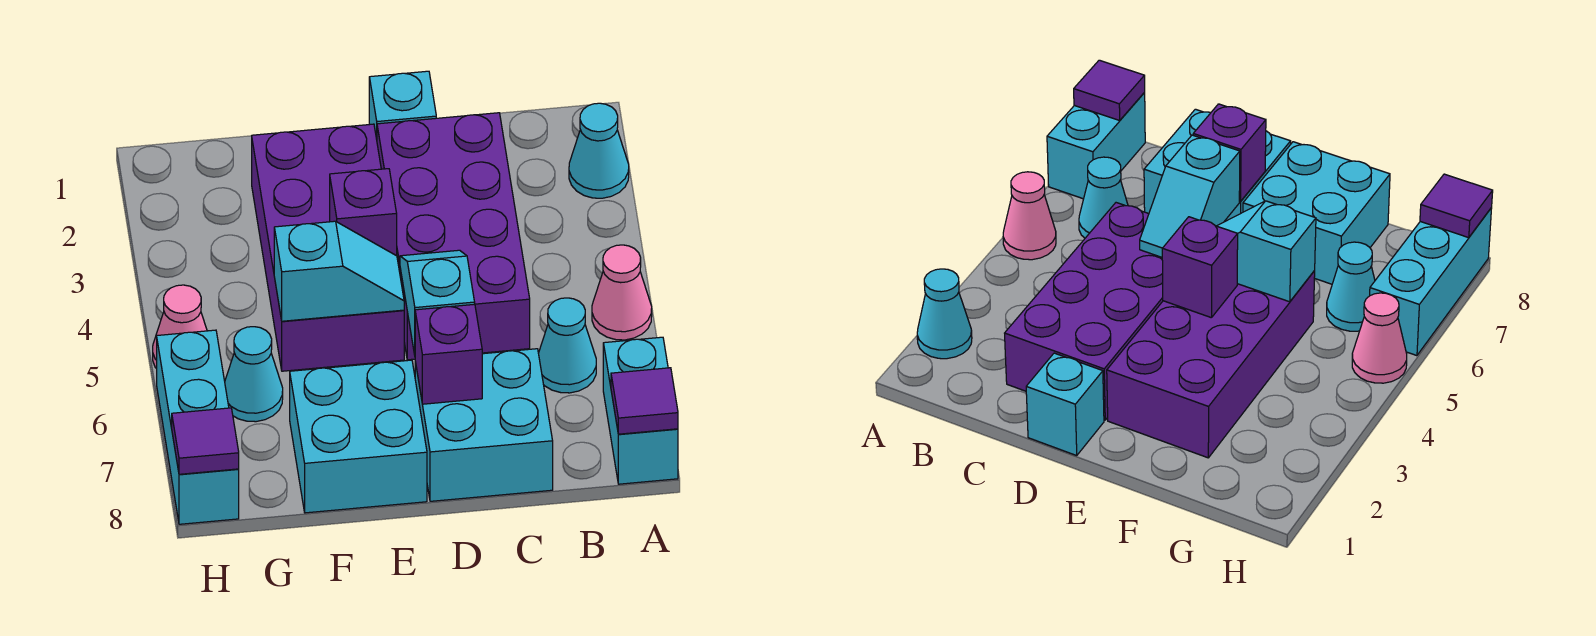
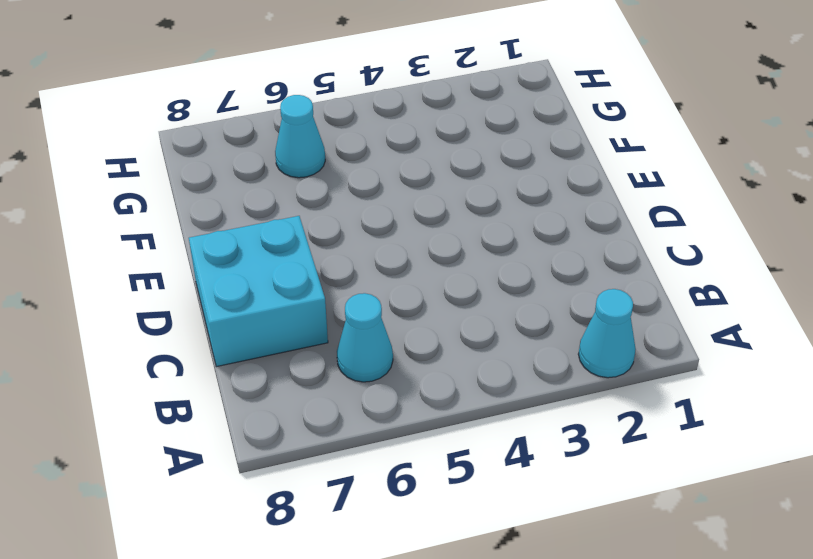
none -> pink cone A5 level 1
none -> cyan brick A7:A8 level 1
none -> purple brick C2:D5 level 1

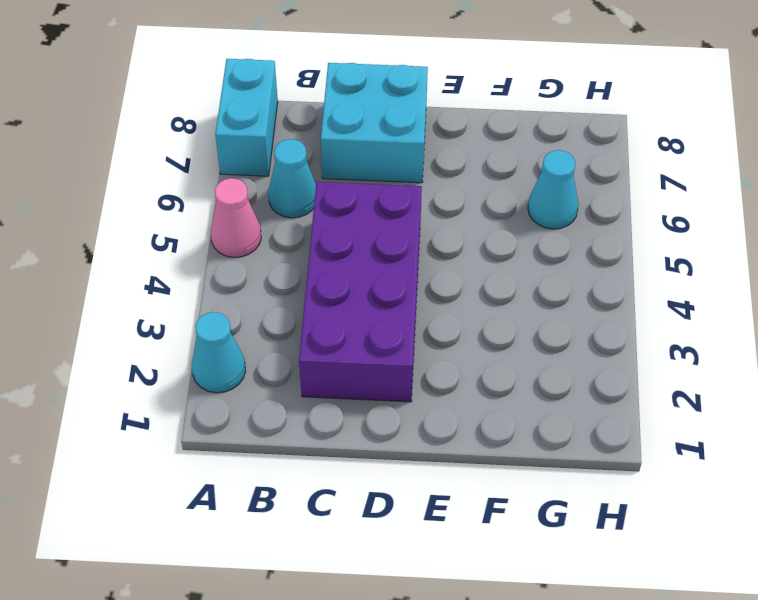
none -> cyan brick D1 level 1
none -> purple brick E2:F5 level 1
none -> cyan brick E7:F8 level 1

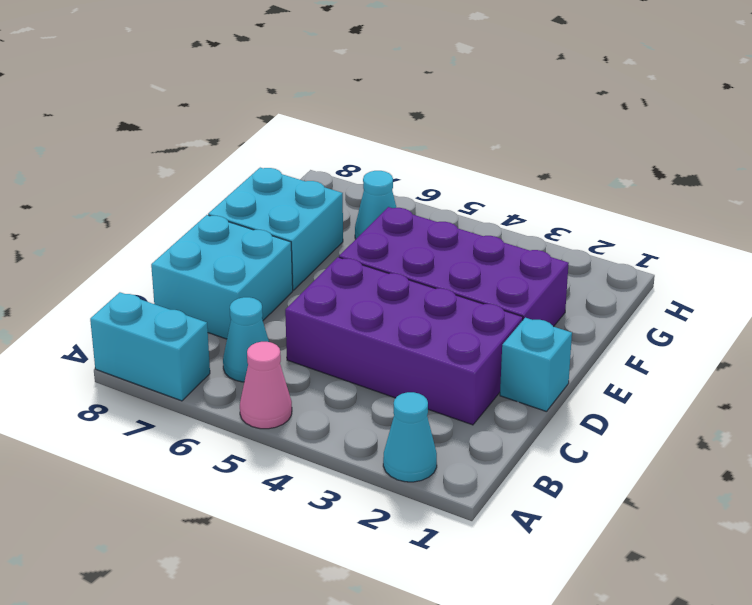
none -> pink cone H5 level 1
none -> cyan brick H6:H8 level 1
none -> purple tile A8 level 2

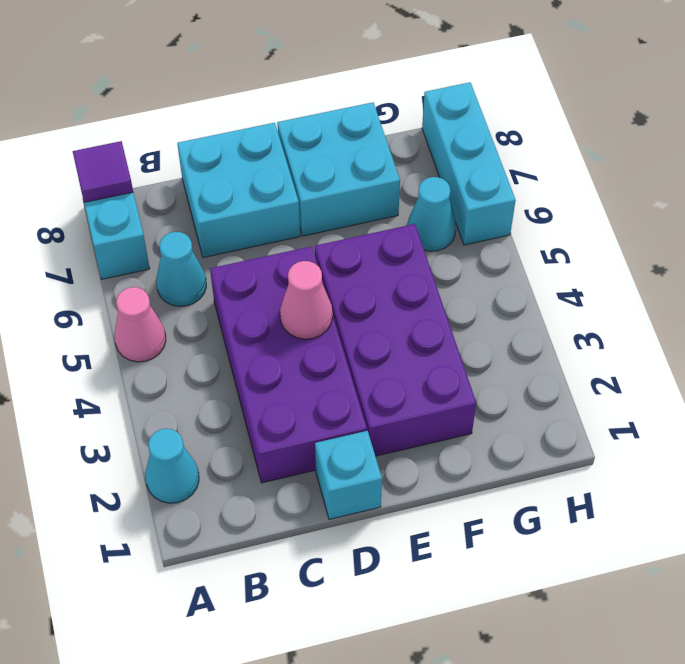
pink cone D4 level 2 -> pink cone H5 level 1
none -> cyan slope D5:D6 level 2 top 6
none -> purple brick D7 level 2
none -> purple brick E4 level 2

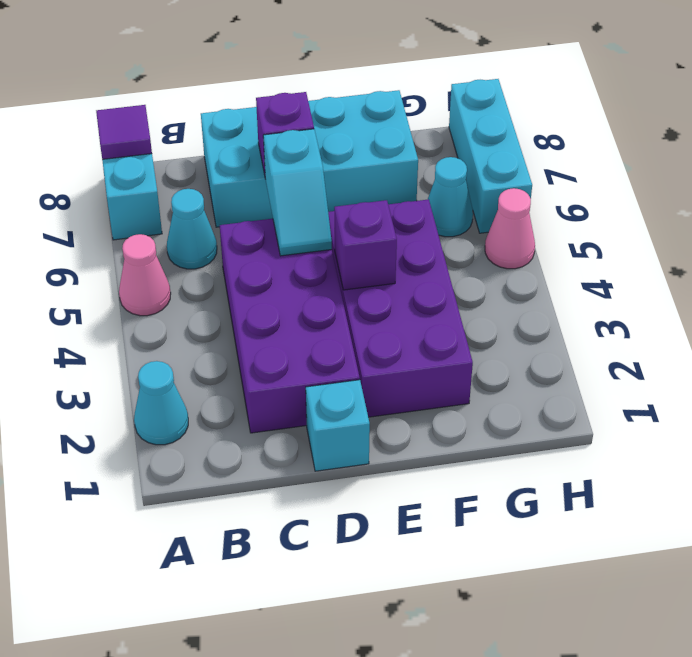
none -> cyan slope E5:F5 level 2 top F
none -> purple tile H8 level 2

